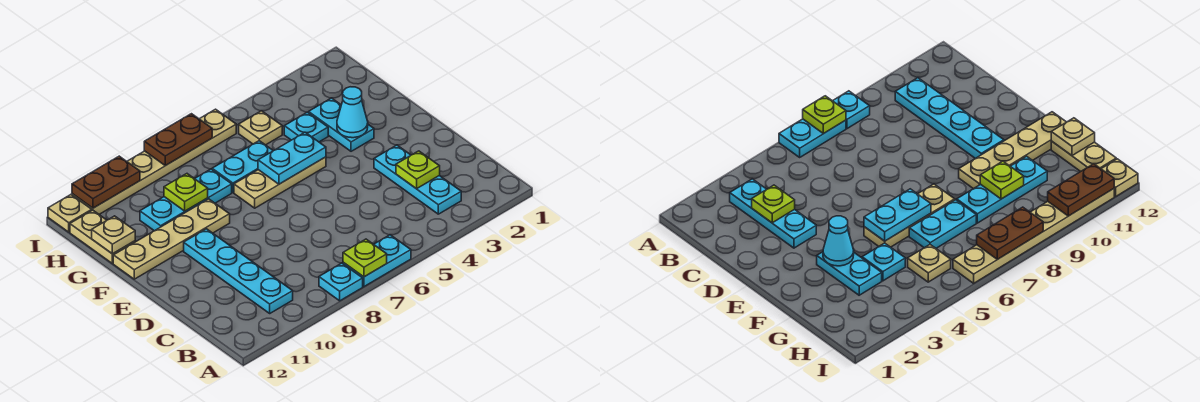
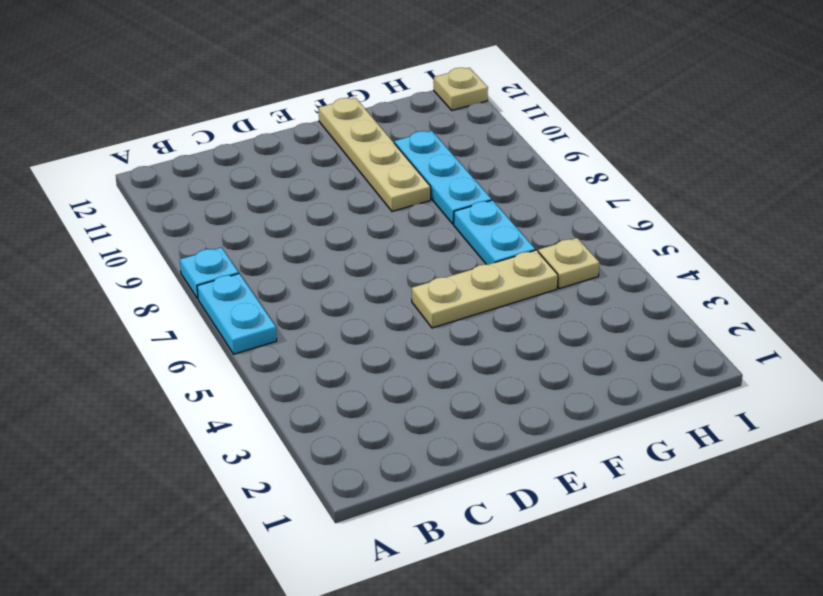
tan plate E5:G5 level 1 -> tan plate F5:F7 level 1
none -> cyan plate B3:D3 level 1
none -> cyan plate B10:E10 level 1
none -> cyan plate F3:G3 level 1

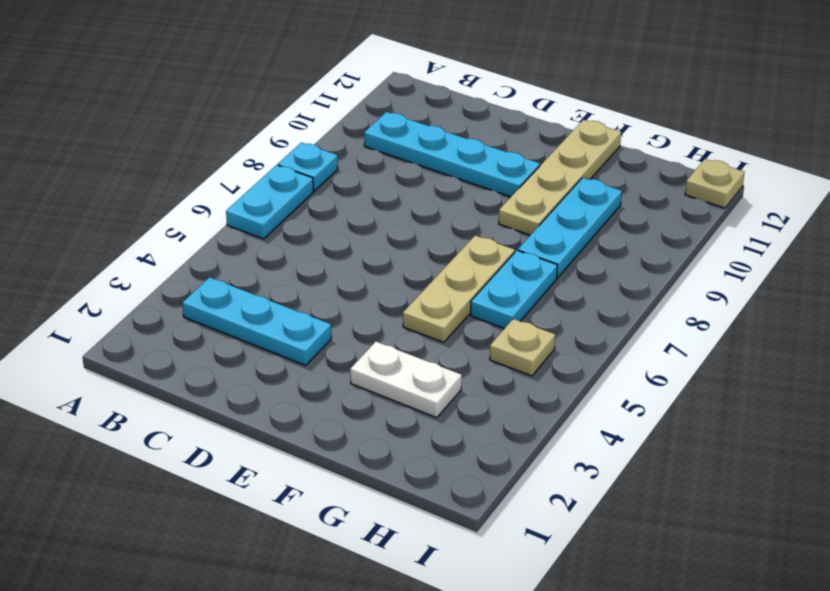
white plate F3:G3 level 1 -> cyan plate F3:G3 level 1
none -> cyan plate G4 level 1
none -> tan plate G12:H12 level 1
none -> tan plate I6:I11 level 1

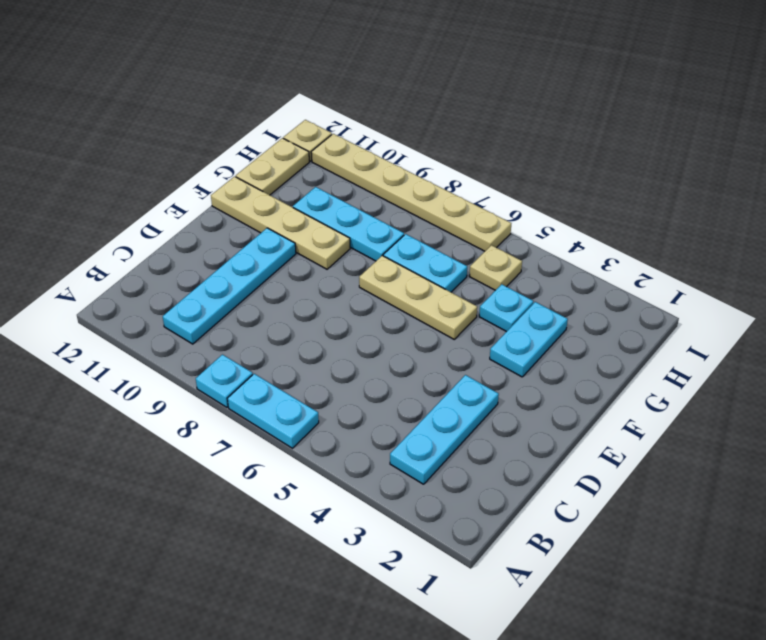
none -> lime plate A7 level 2
none -> lime plate C3 level 2
none -> cyan cone F3 level 2

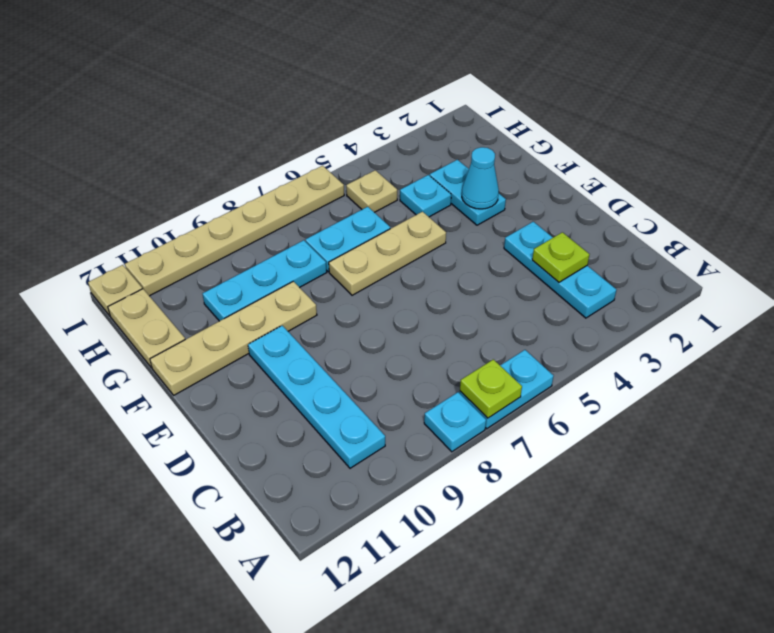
none -> cyan plate F5:F6 level 2
none -> lime plate G9 level 2
none -> tan plate G12 level 2

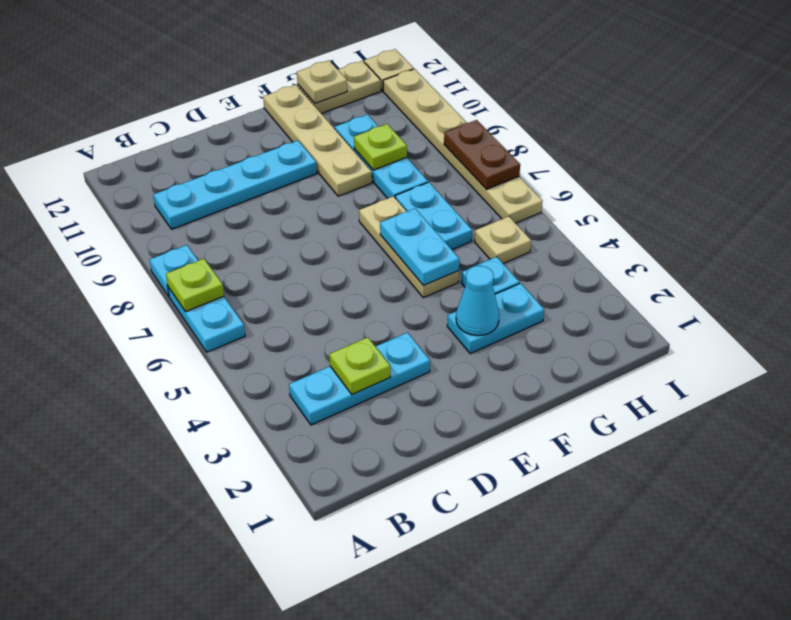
none -> brown plate I10:I11 level 2

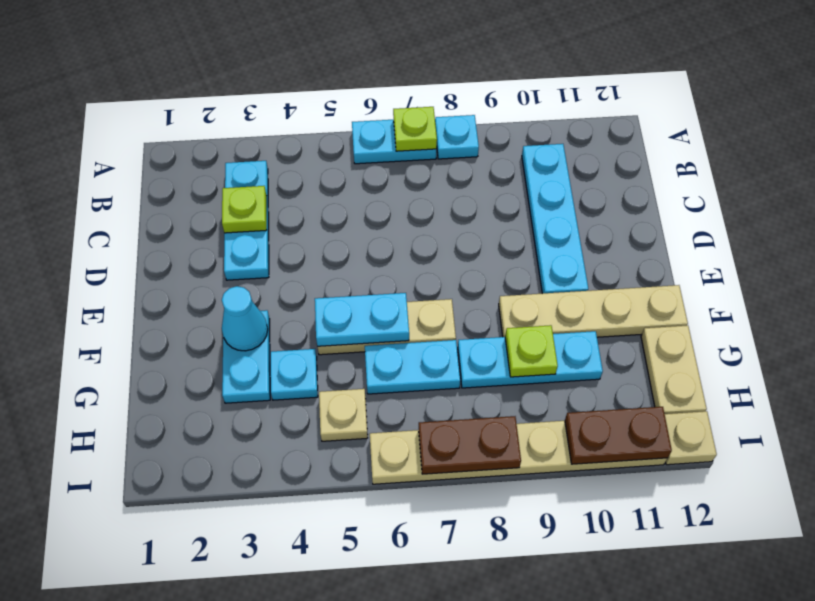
none -> tan plate G12 level 2

